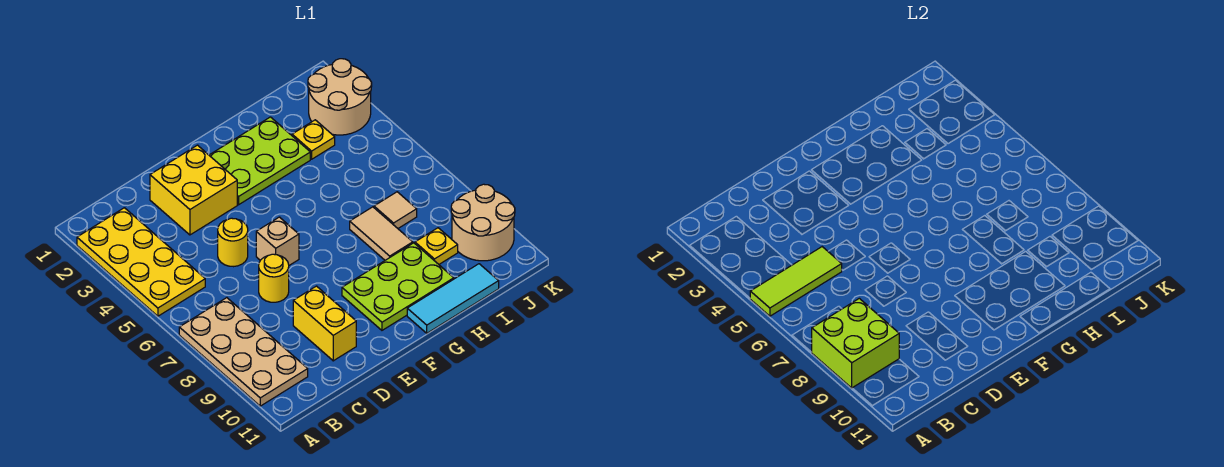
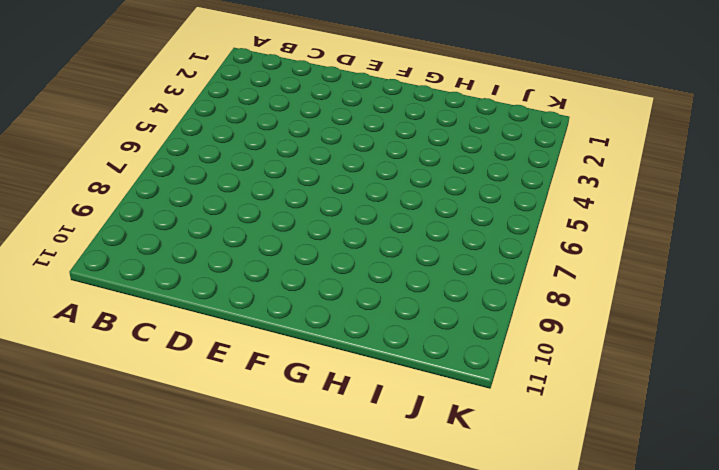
none -> yellow plate A2:B5 level 1
none -> tan plate A7:B10 level 1
none -> yellow brick D2:E3 level 1

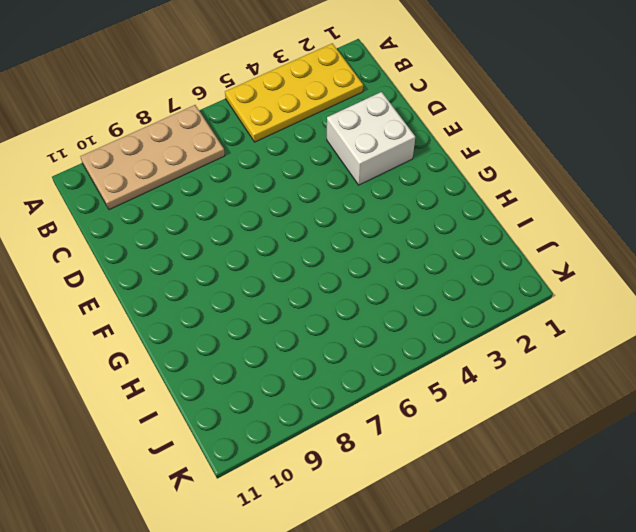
white brick D2:E3 level 1 -> yellow brick D2:E3 level 1
none -> yellow round brick D5 level 1
none -> yellow round brick D7 level 1
none -> yellow brick D9:D10 level 1

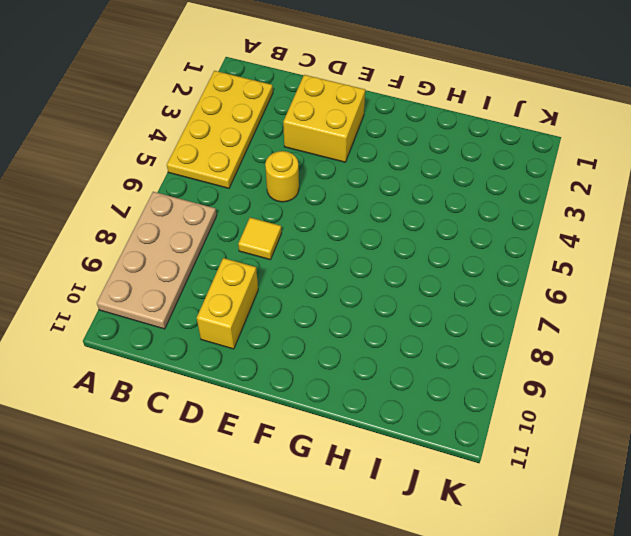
yellow tile D7 level 1 -> yellow round brick D7 level 1
none -> tan brick E6 level 1
none -> lime plate F2:H3 level 1
none -> lime plate F9:H10 level 1

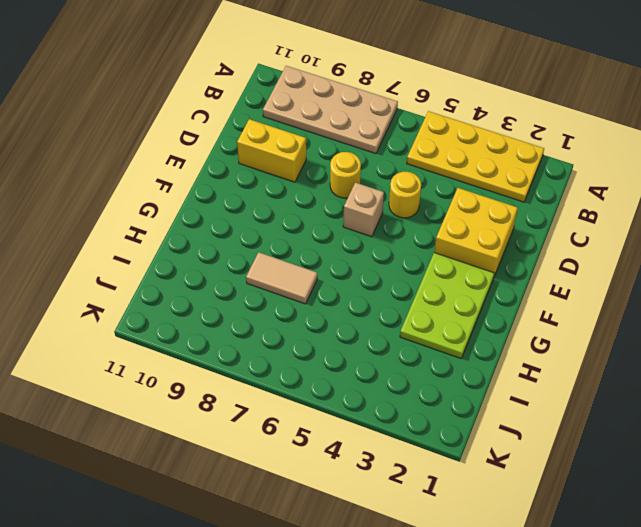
none -> lime plate F9:H10 level 1
none -> cyan tile G11:I11 level 1
none -> yellow plate I3 level 1

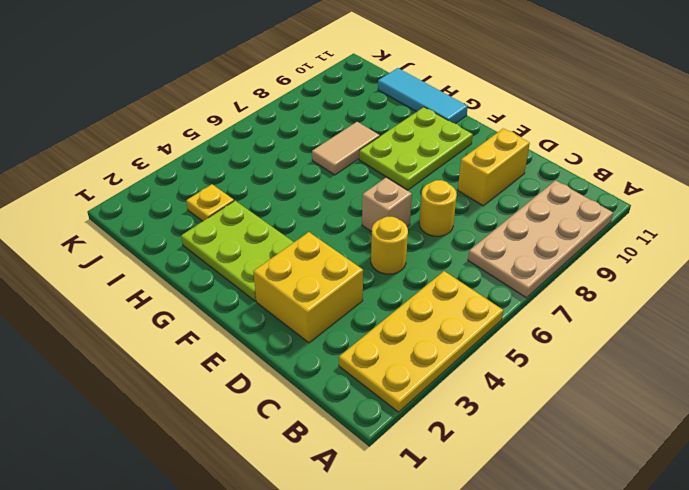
lime plate F8:G10 level 1 -> lime plate F9:H10 level 1
none -> tan tile I7 level 1
none -> yellow plate I9 level 1
none -> tan round brick J2:K3 level 1

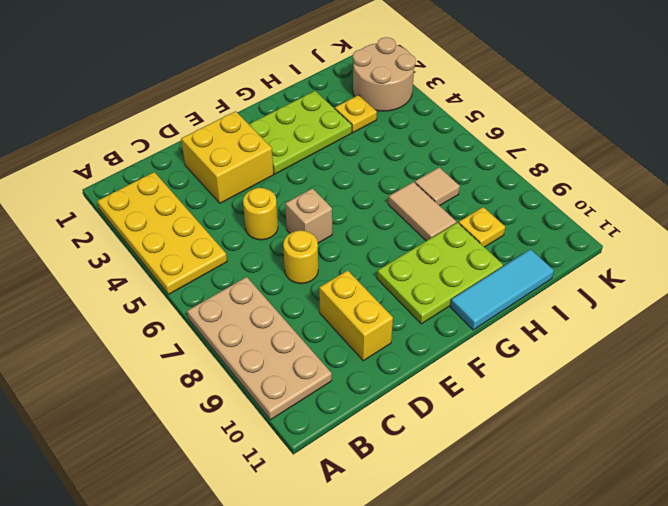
none -> tan round brick J9:K10 level 1
none -> lime tile A5:C5 level 2
none -> lime brick A8:B9 level 2

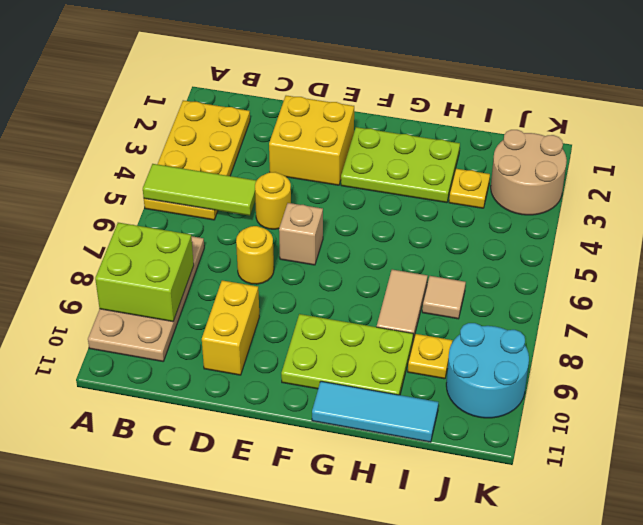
cyan round brick J9:K10 level 1 -> tan round brick J9:K10 level 1

